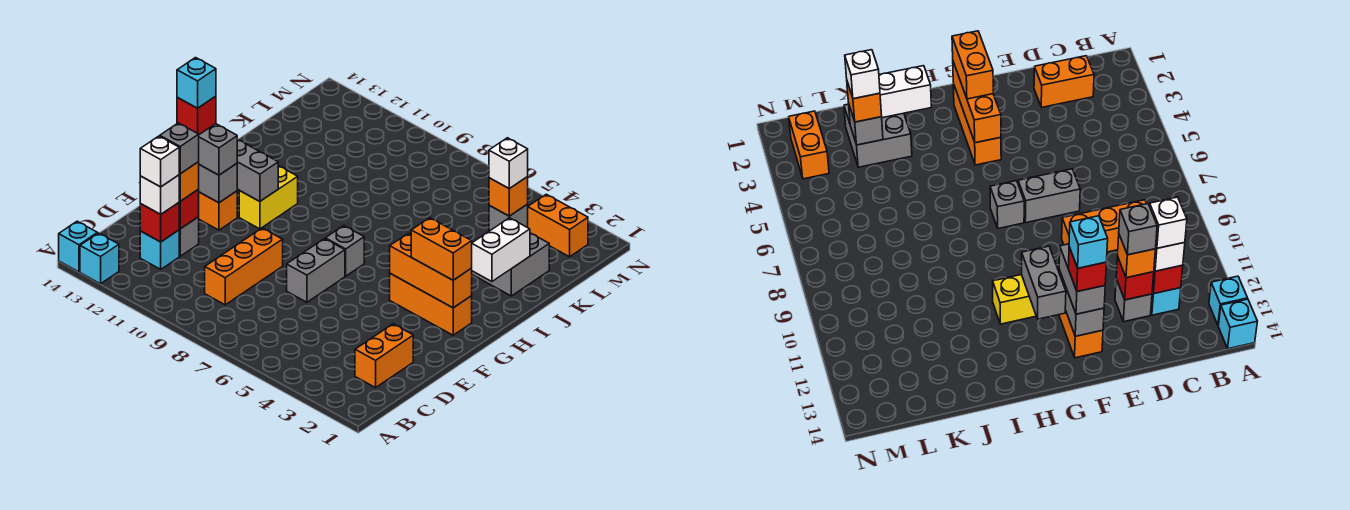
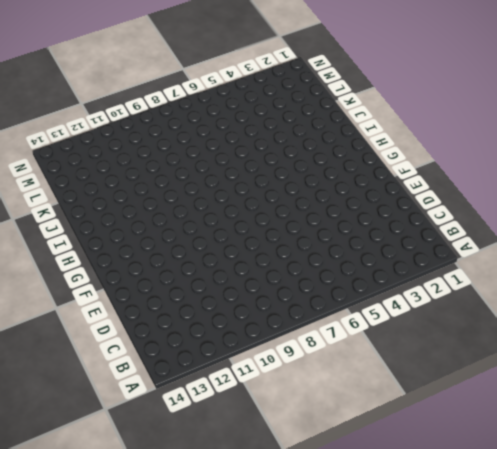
none -> cyan brick A13 level 1
none -> cyan brick A14 level 1
none -> orange brick C2:D2 level 1
none -> orange brick C9:E9 level 1

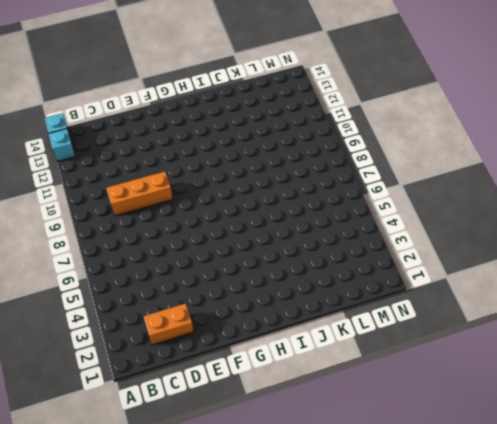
none -> cyan brick C12 level 1
none -> grey brick D12 level 1
none -> grey brick E7:F7 level 1
none -> orange brick F12:F13 level 1

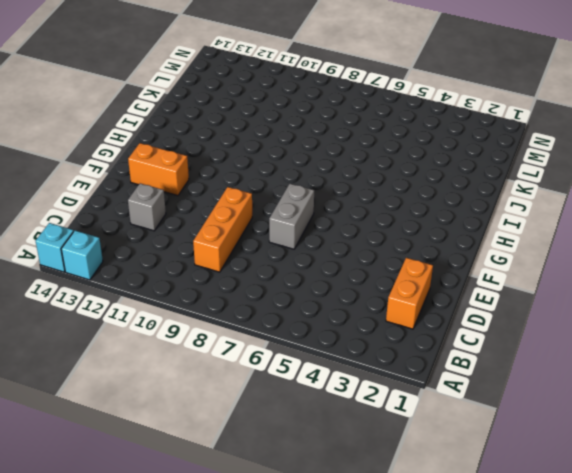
none -> cyan brick C12 level 1
none -> orange brick G2:G4 level 1
none -> grey brick G7 level 1
none -> yellow brick G11:H11 level 1

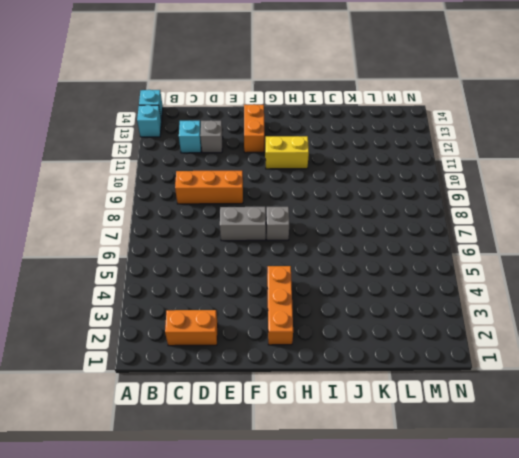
none -> grey brick J2:K3 level 1
none -> orange brick M2:M3 level 1
none -> red brick C12 level 2
none -> red brick D12 level 2

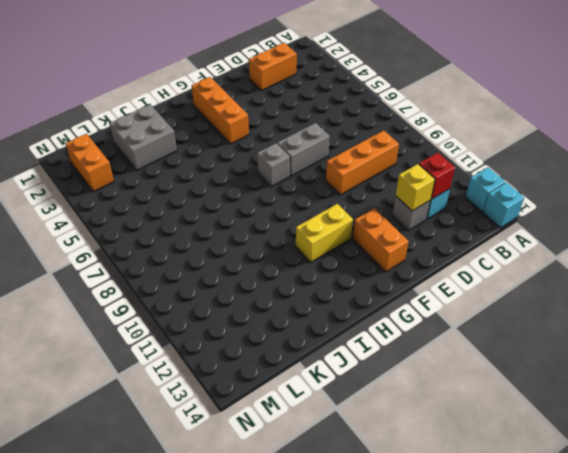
yellow brick D12 level 2 -> red brick D12 level 2
none -> grey brick F12:F13 level 2
none -> orange brick G2:G4 level 2
none -> grey brick G11:G12 level 2
none -> white brick I2:J2 level 2

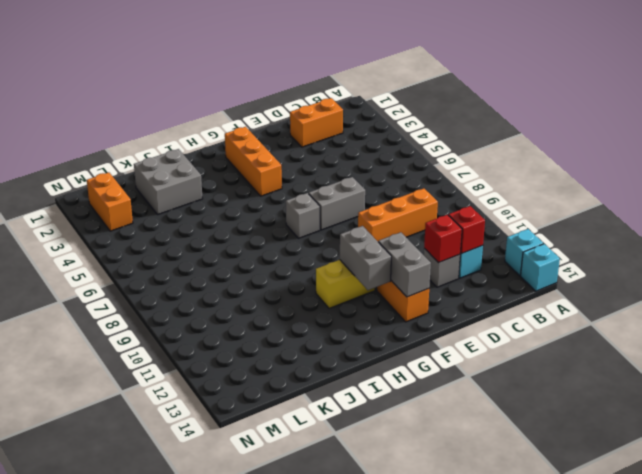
none -> orange brick G2:G4 level 2
none -> white brick I2:J2 level 2
none -> grey brick K3 level 2
none -> white brick C12 level 3

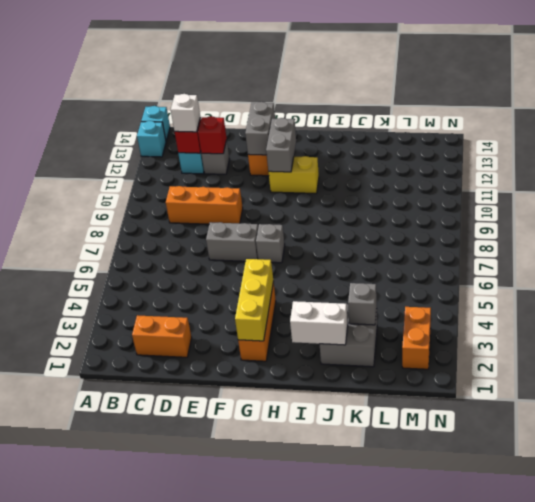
yellow brick G2:G4 level 2 -> orange brick G2:G4 level 2
none -> orange brick D12 level 3
none -> grey brick F12:F13 level 3
none -> orange brick G2:G3 level 3
none -> orange brick K3 level 3

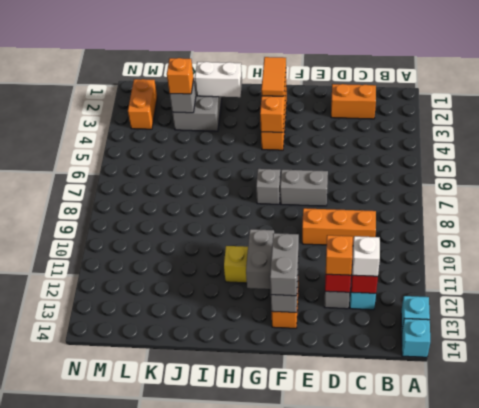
orange tile G2:G3 level 3 -> orange brick G2:G3 level 3
none -> white brick C12 level 4
none -> grey brick D12 level 4
none -> red brick F13 level 4
none -> white brick K3 level 4

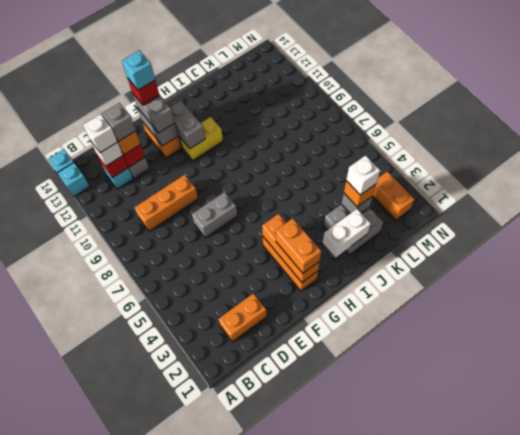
none -> grey brick G7 level 1

